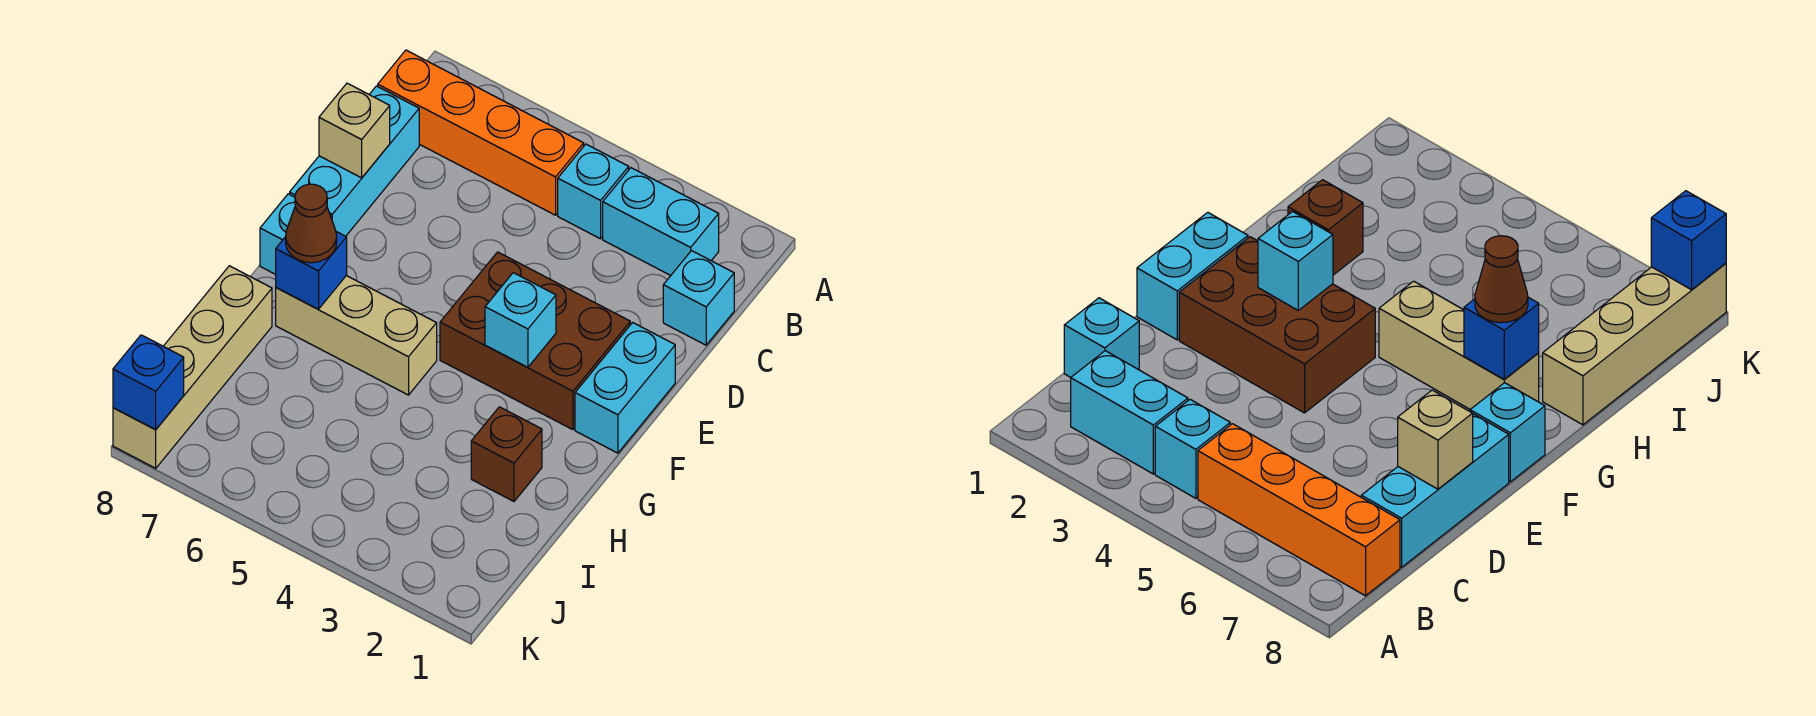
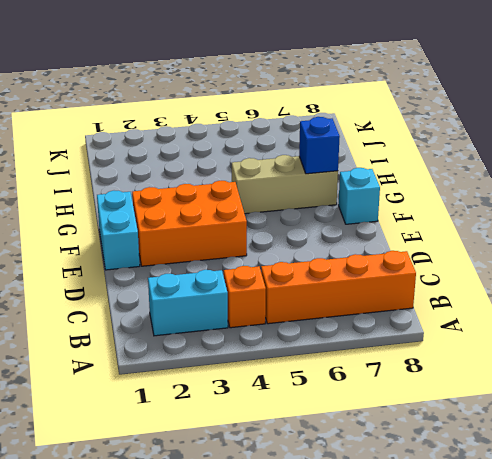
orange brick B4 level 1 -> cyan brick B4 level 1
orange brick E2:F4 level 1 -> brown brick E2:F4 level 1
none -> cyan brick C1 level 1
none -> cyan brick C8:E8 level 1
none -> brown brick H2 level 1

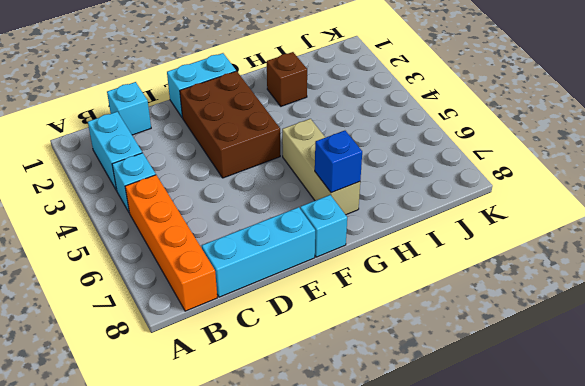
none -> tan brick H8:K8 level 1
none -> tan brick D8 level 2
none -> cyan brick F3 level 2

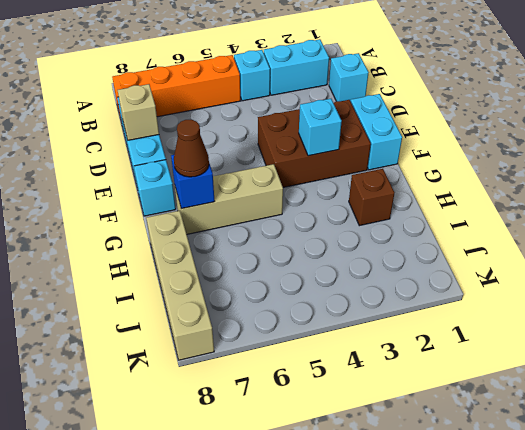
none -> blue brick K8 level 2

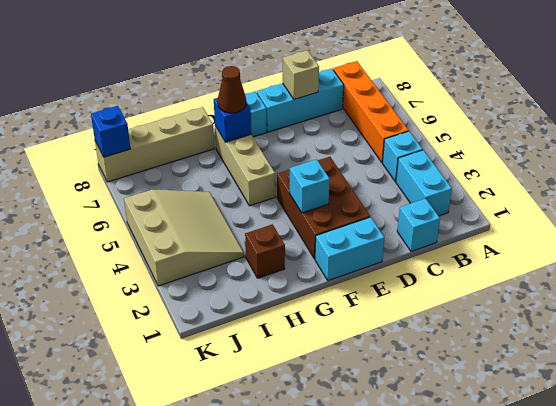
tan slope I3:K5 level 1 top K -> none

